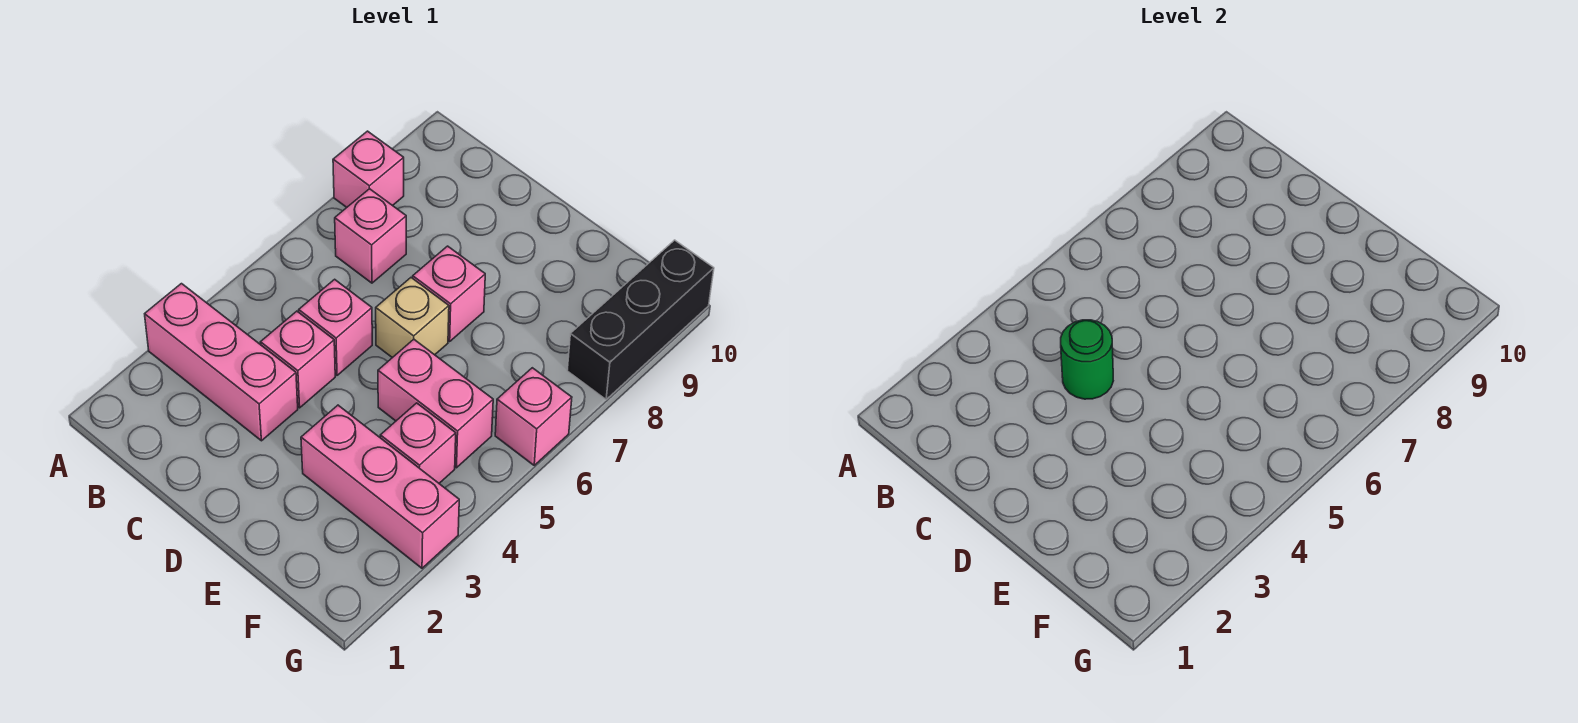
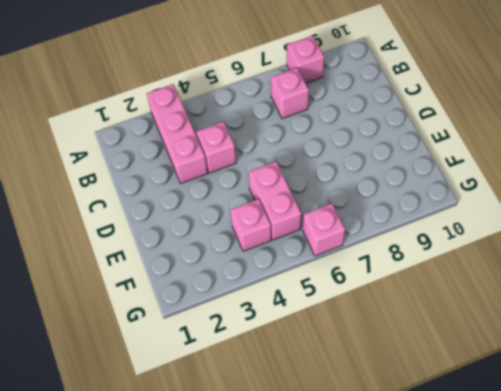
none -> pink brick C5 level 1
none -> tan brick D6 level 1
none -> pink brick D7 level 1

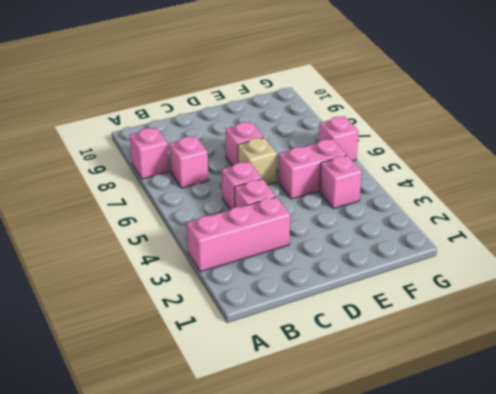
none -> pink brick E3:G3 level 1
none -> black brick G8:G10 level 1
none -> green round brick C4 level 2

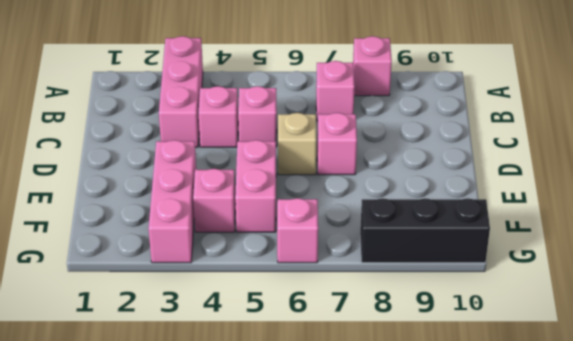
none -> green round brick C4 level 2

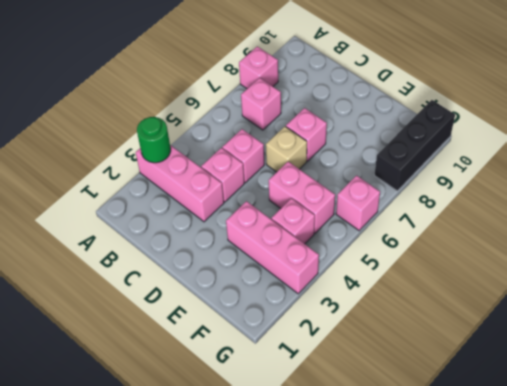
green round brick A3 level 2 -> green round brick C4 level 2

